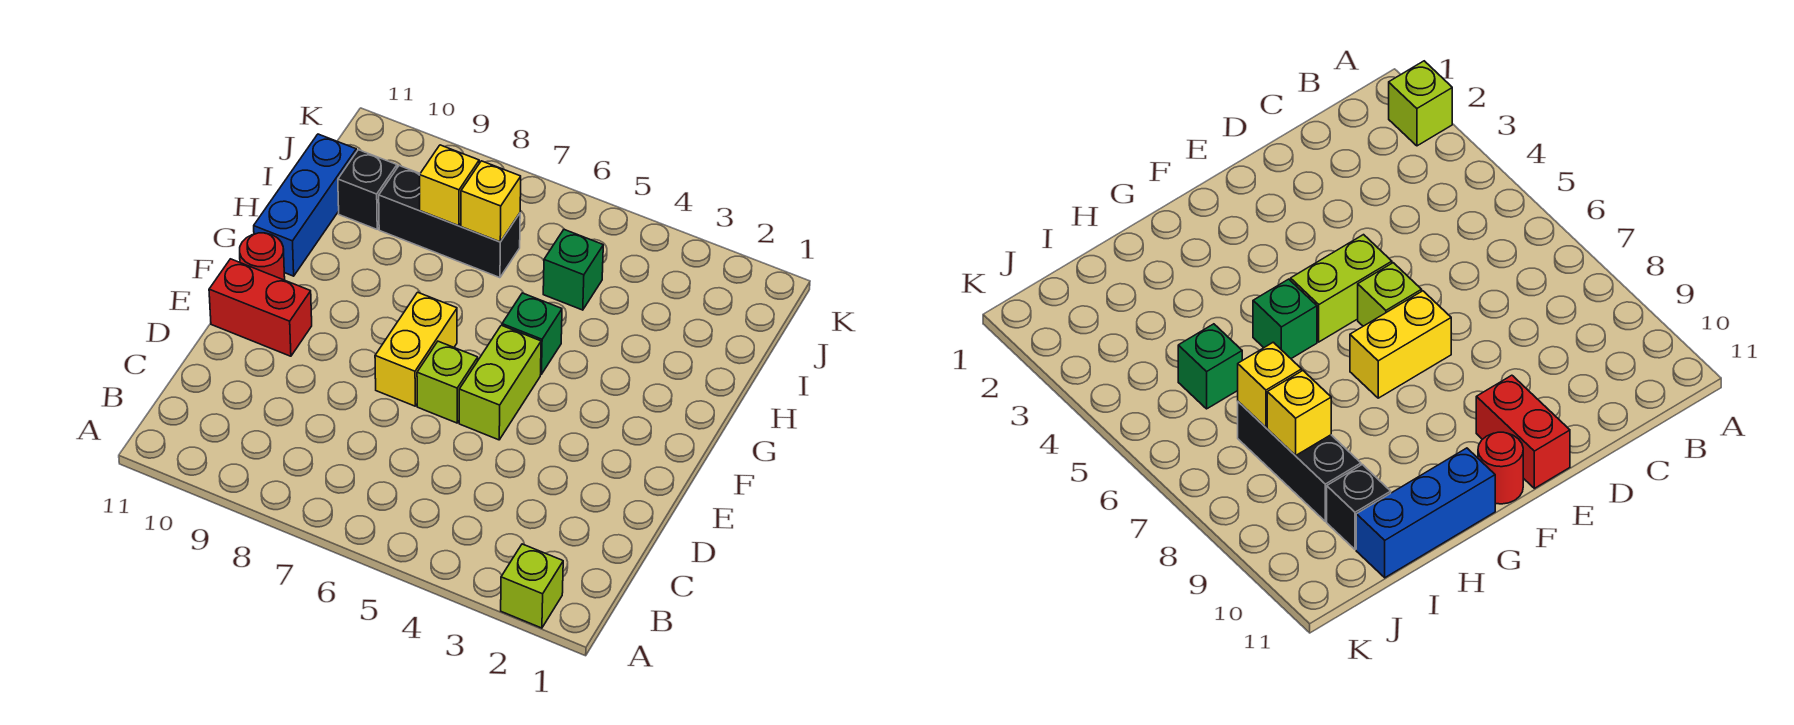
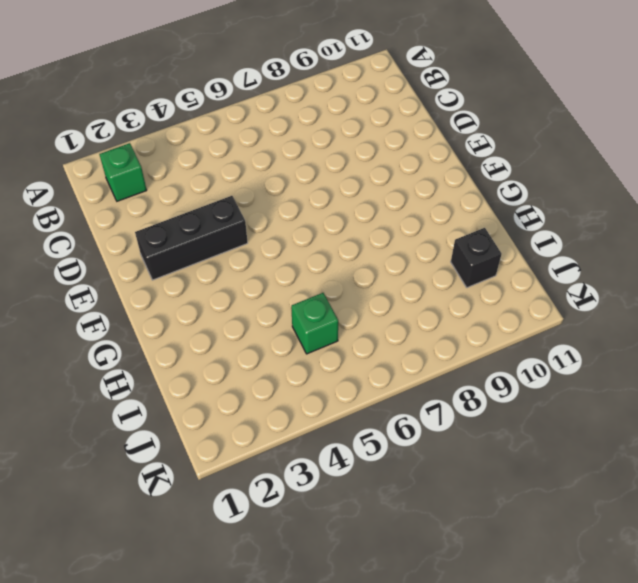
green brick B2 level 1 -> green brick G5 level 1
black brick E2:E4 level 1 -> black brick I7:I9 level 1
none -> lime brick A2 level 1
none -> lime brick E5:F5 level 1
none -> lime brick E6 level 1

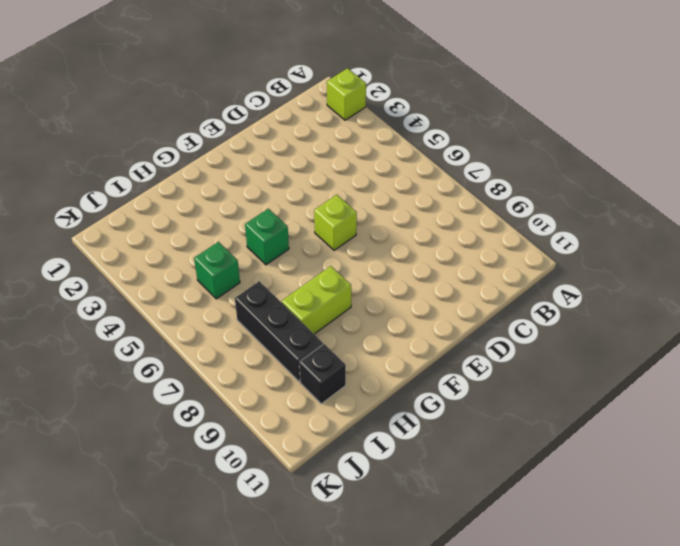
lime brick G8:H8 level 1 -> lime brick E5:F5 level 1
none -> yellow brick E7:F7 level 1
none -> red brick E10:E11 level 1
none -> red round brick F11 level 1

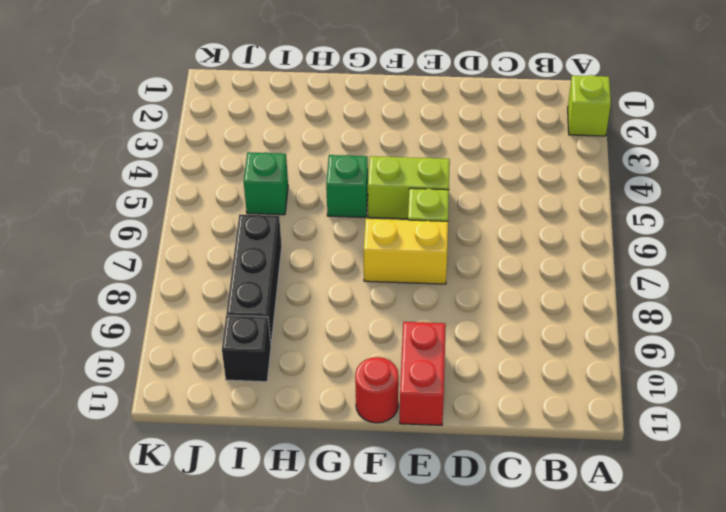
none -> blue brick G11:I11 level 1
none -> yellow brick I7 level 2
none -> yellow brick I8 level 2

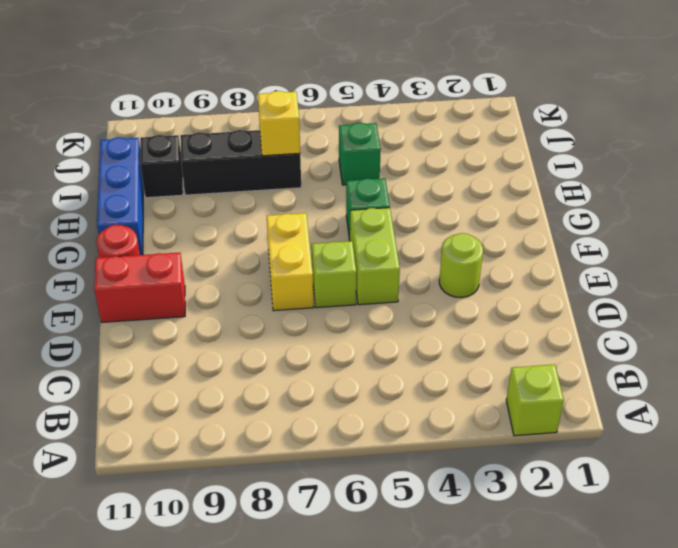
lime round brick E3 level 1 -> none
none -> yellow brick I8 level 2

